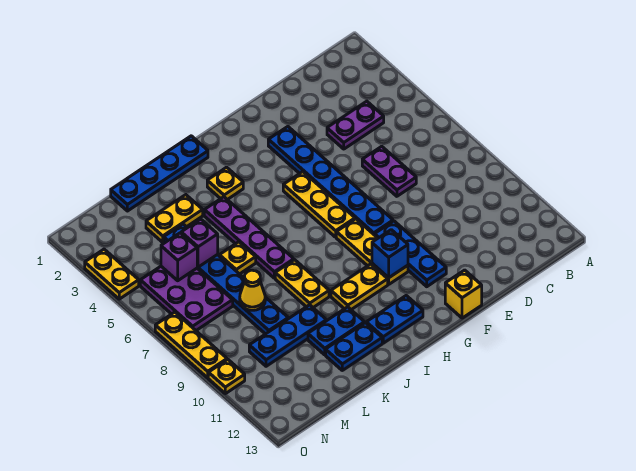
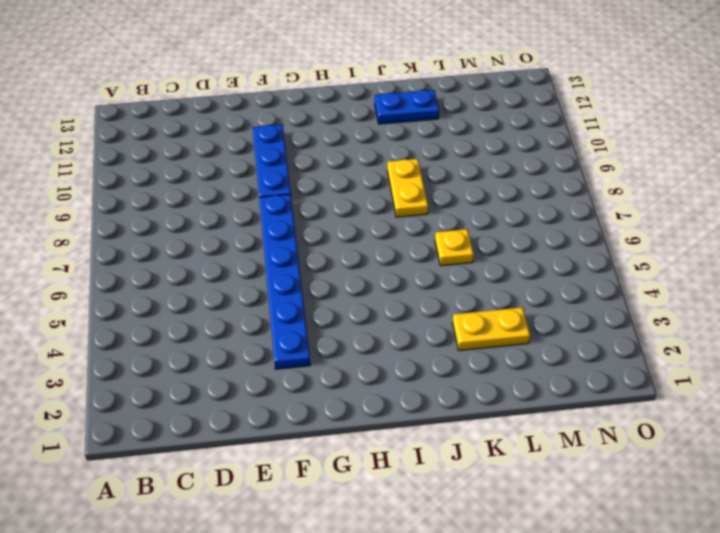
none -> purple plate C4:D4 level 1
none -> purple plate D6:D7 level 1
none -> yellow brick F13 level 1

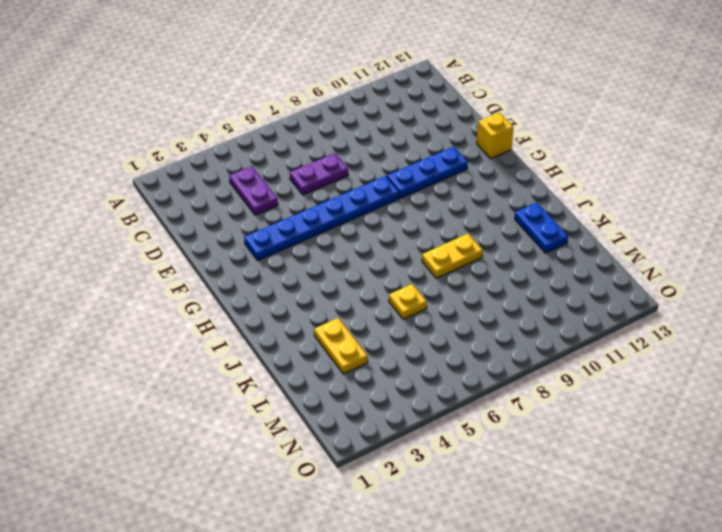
none -> yellow plate G5:G7 level 1
none -> yellow plate G8:G10 level 1
none -> yellow plate H10:I10 level 1

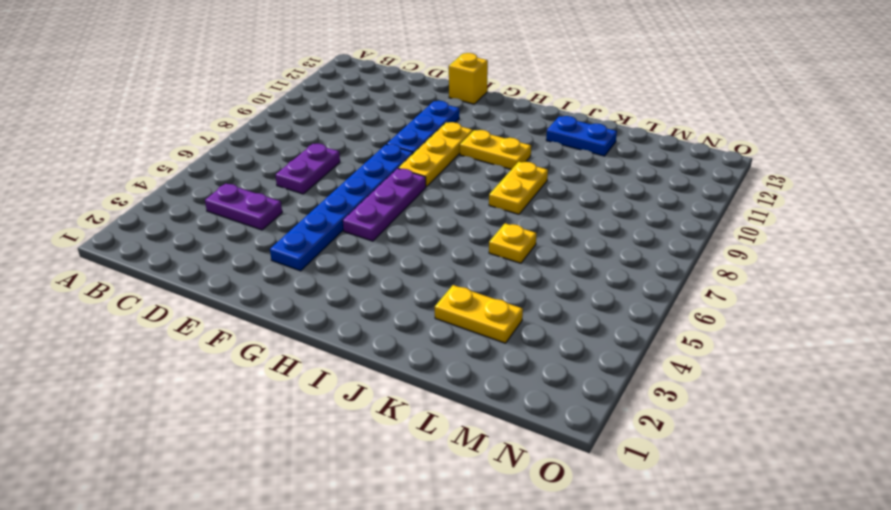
purple plate G5:G7 level 1 -> yellow plate G5:G7 level 1
none -> blue plate H12:I12 level 1
none -> blue plate I1:L1 level 1
none -> yellow plate I3 level 1

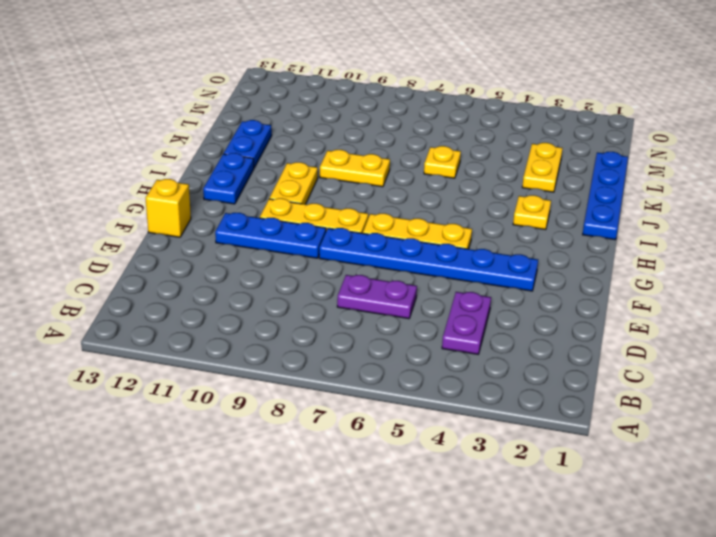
none -> purple plate J4:J7 level 1
none -> blue plate J11:K11 level 1
none -> blue plate K10:M10 level 1

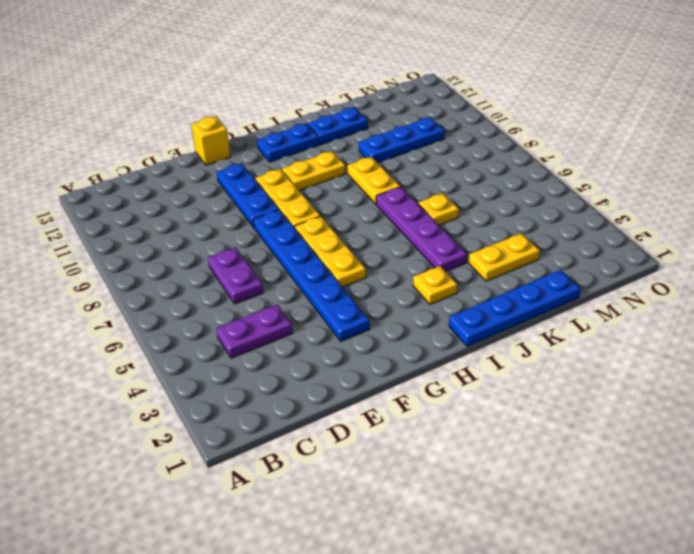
none -> blue plate J11:K11 level 1
none -> blue plate L4:L9 level 1
none -> purple plate M5:N7 level 1

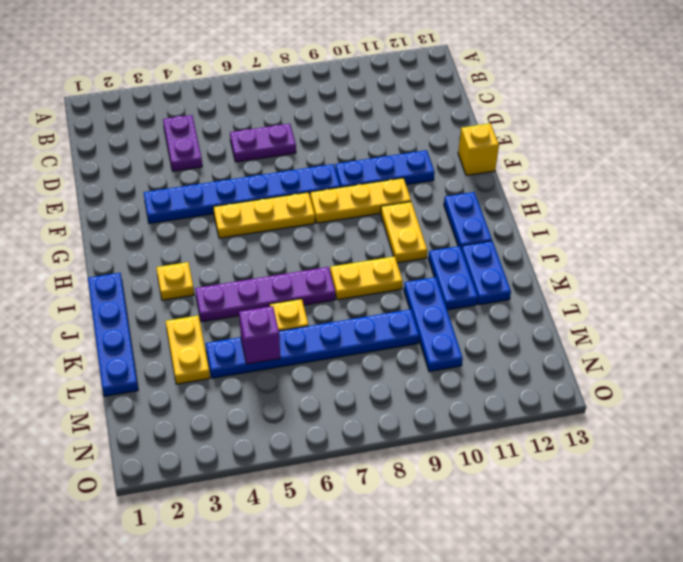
none -> purple plate M5:N7 level 1
none -> yellow plate O3:O4 level 1
none -> yellow plate O7:O9 level 1

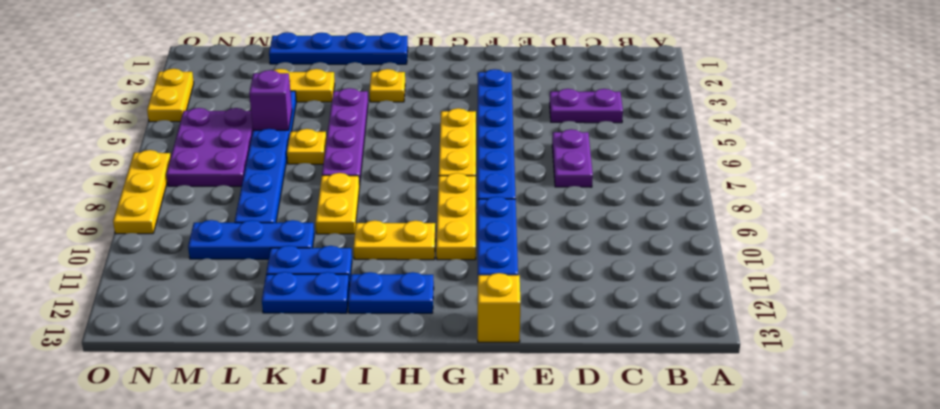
none -> yellow plate O10 level 1
none -> blue brick G10 level 2
none -> yellow cone L8 level 2

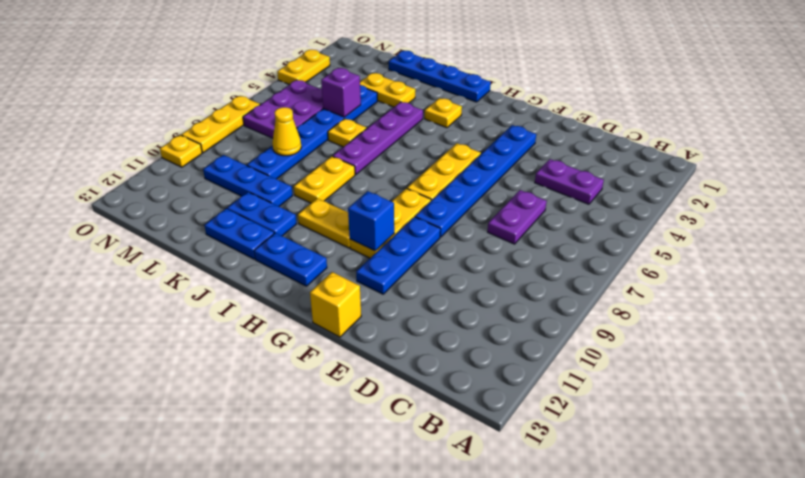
none -> purple brick M5 level 2

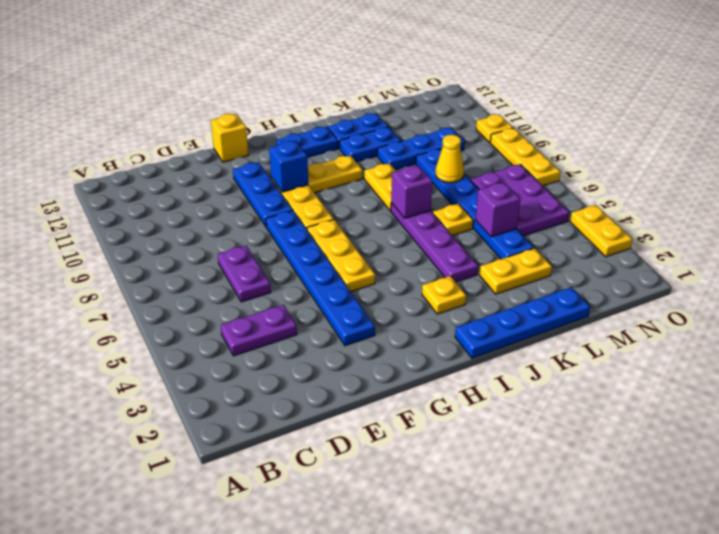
purple brick J7 level 2 -> purple brick M5 level 2

